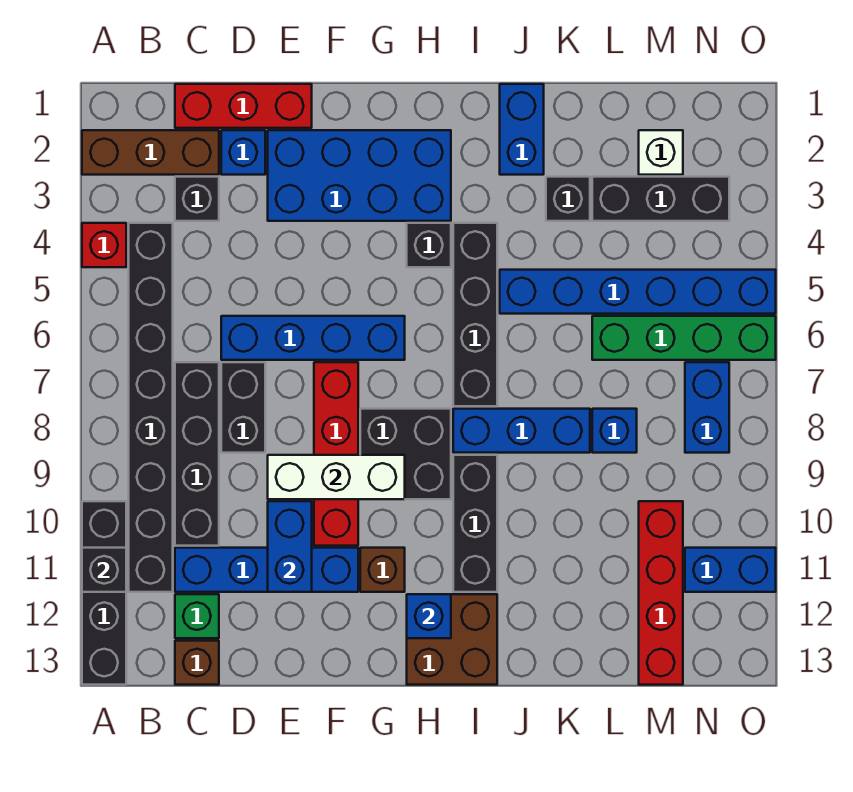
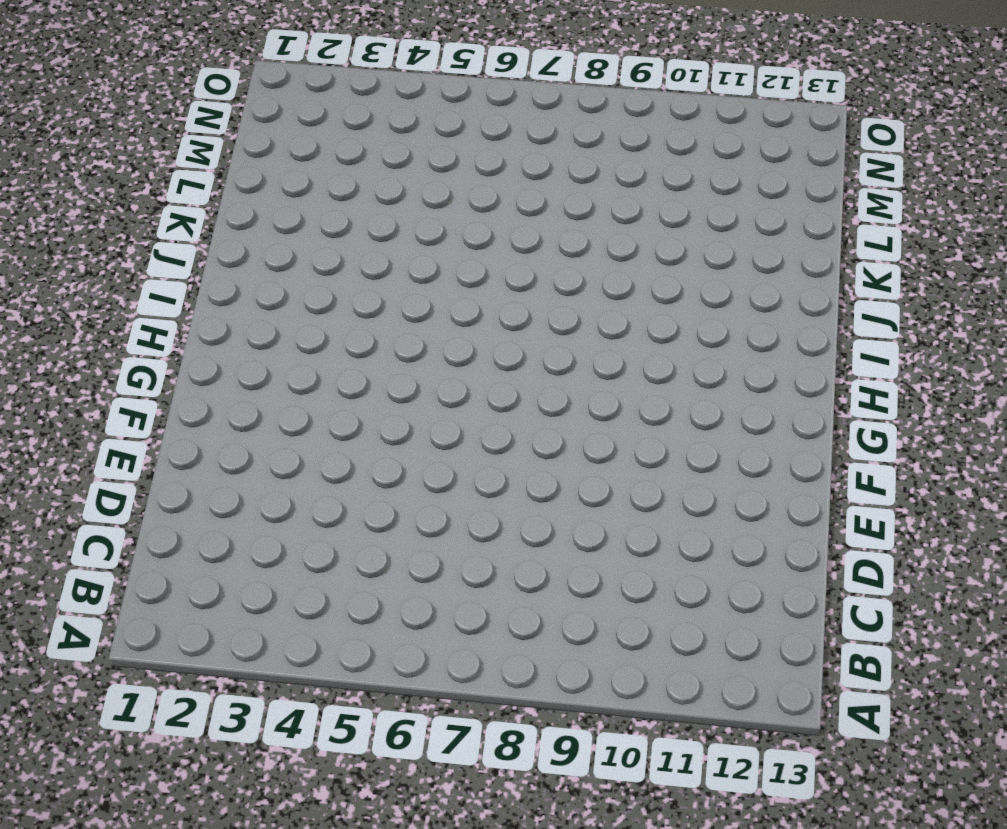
none -> brown brick A2:C2 level 1
none -> red brick A4 level 1
none -> black brick A10:A13 level 1
none -> black brick B4:B11 level 1

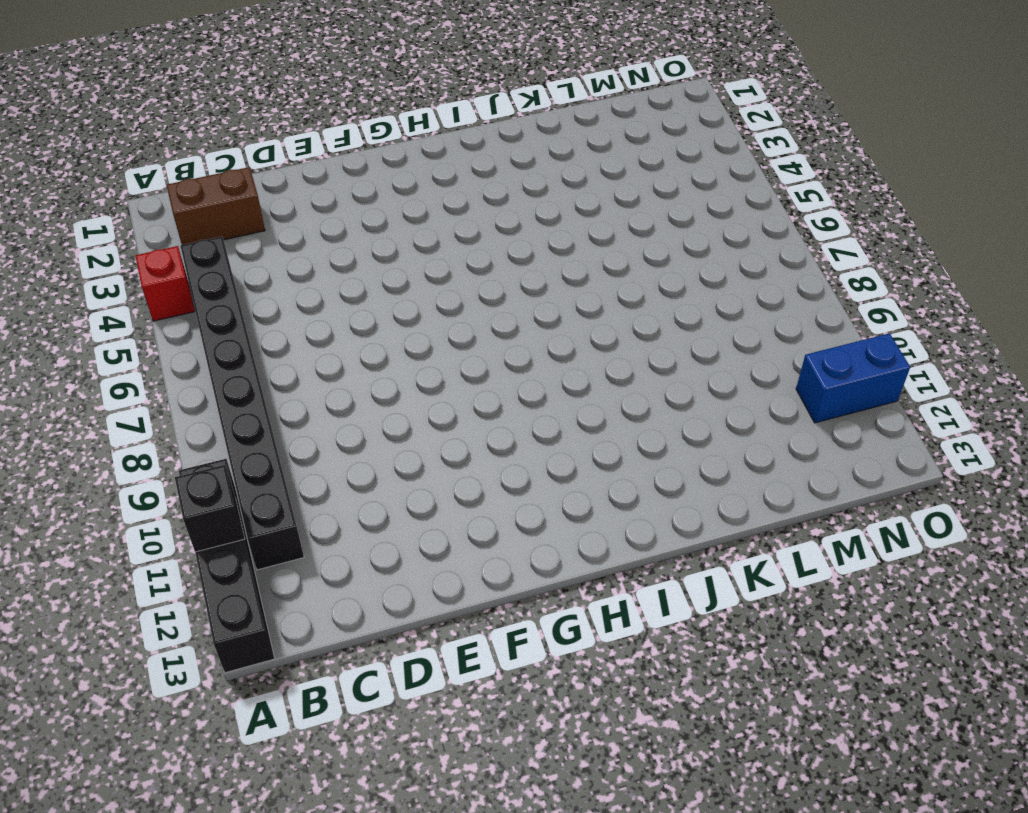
brown brick B2:C2 level 1 -> brown brick A2:C2 level 1
none -> red brick C1:E1 level 1
none -> black brick C3 level 1
none -> black brick C7:C10 level 1
none -> blue brick C11:F11 level 1

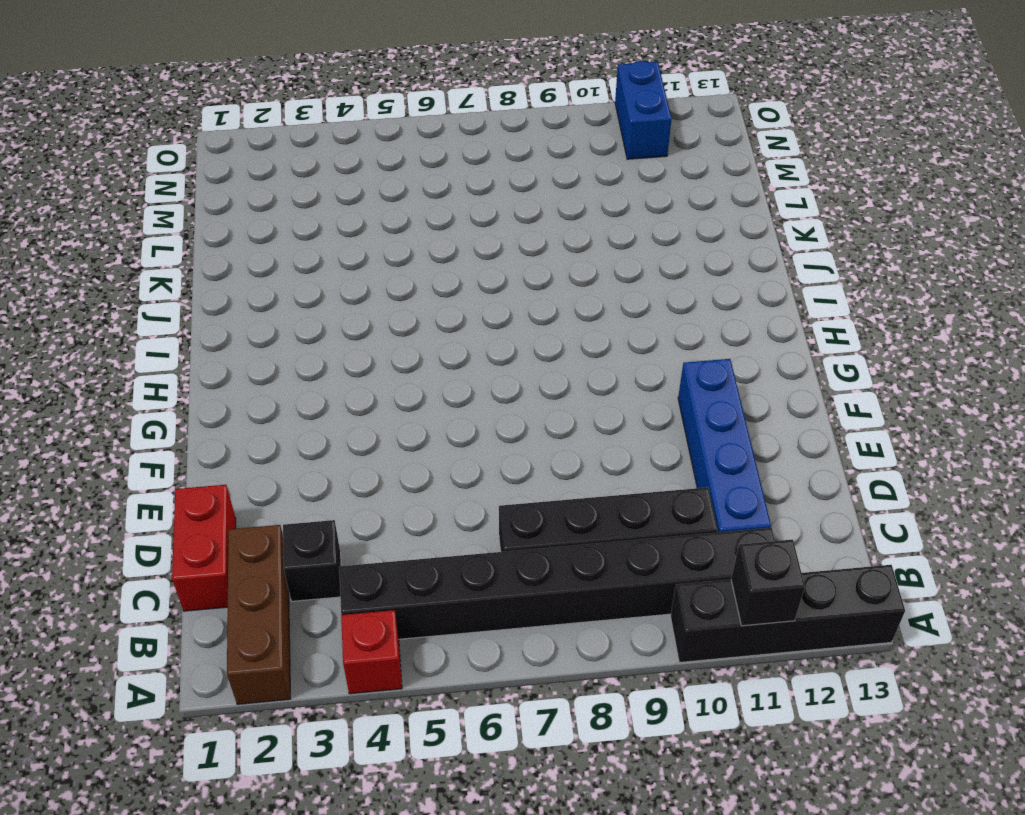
red brick C1:D1 level 1 -> red brick C1:E1 level 1
none -> green brick C12 level 1
none -> brown brick C13 level 1
none -> blue brick D2 level 1
none -> blue brick D6:G6 level 1

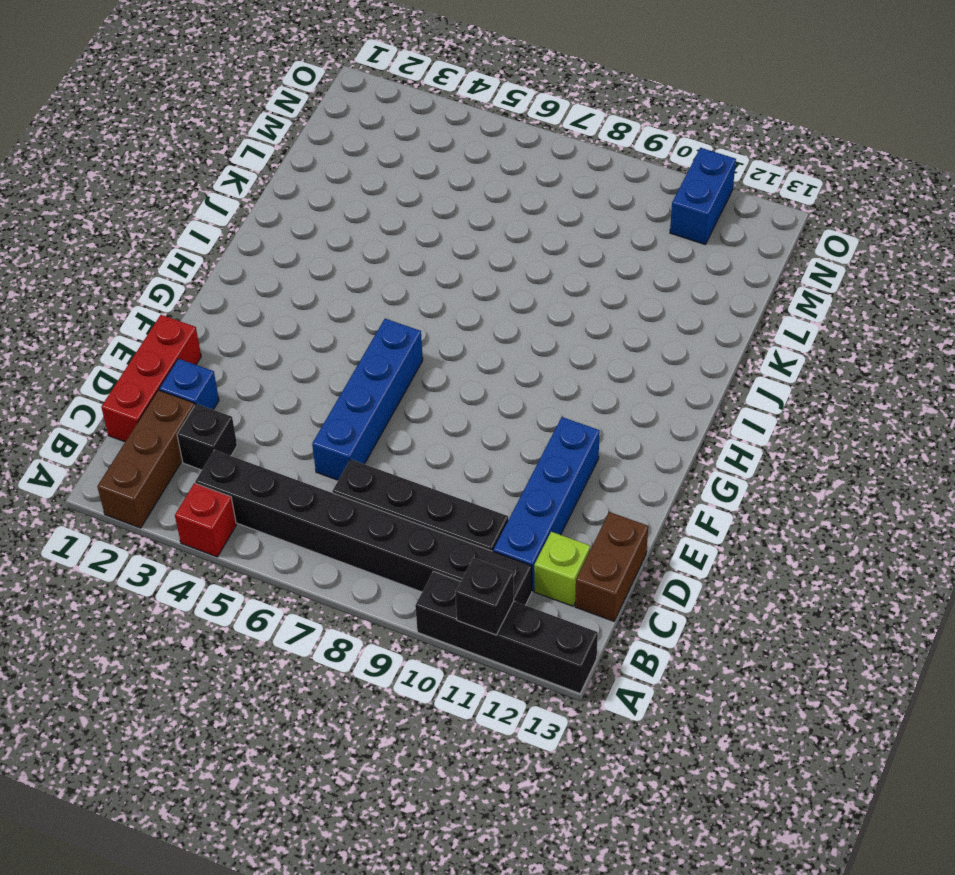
lime brick C12 level 1 -> green brick C12 level 1
brown brick C13:D13 level 1 -> brown brick C13 level 1
none -> black brick D7:D8 level 1
none -> blue brick E2:H3 level 1
none -> red brick F7:F10 level 1
none -> black brick G8:H9 level 1

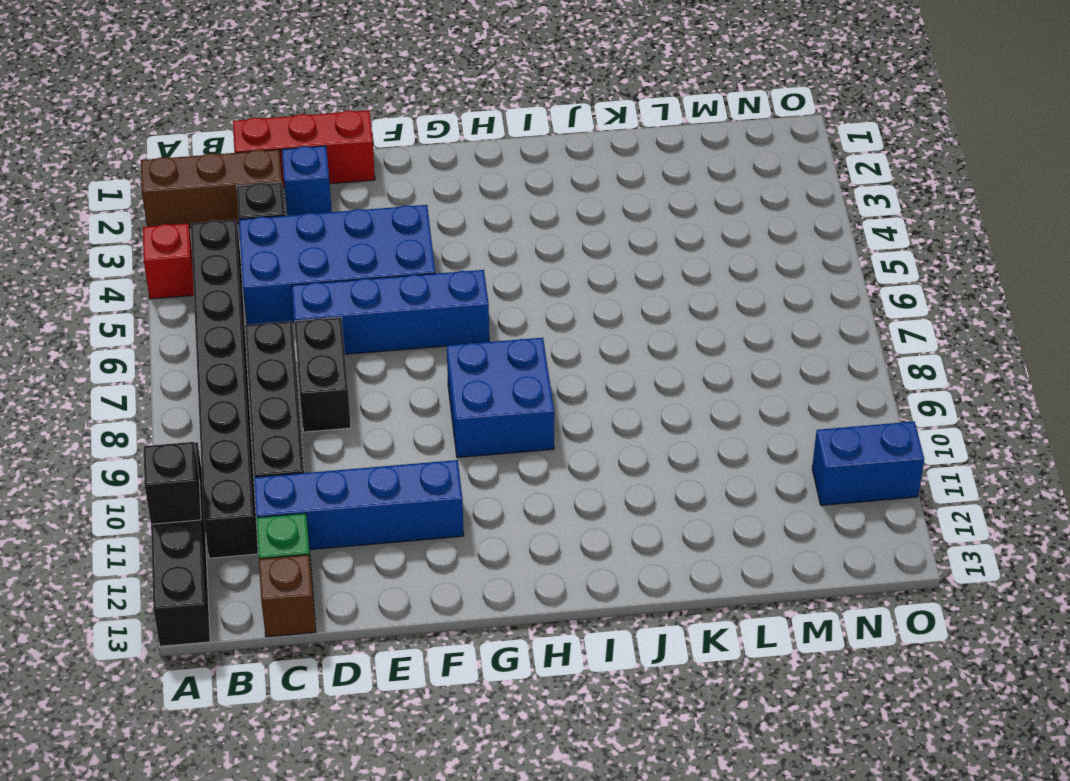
blue brick C4:F5 level 1 -> blue brick E2:H3 level 1
blue brick G8:H9 level 1 -> black brick G8:H9 level 1
none -> red brick F7:F10 level 1
none -> brown brick G11 level 1
none -> black brick H4 level 1
none -> brown brick H12:I13 level 1

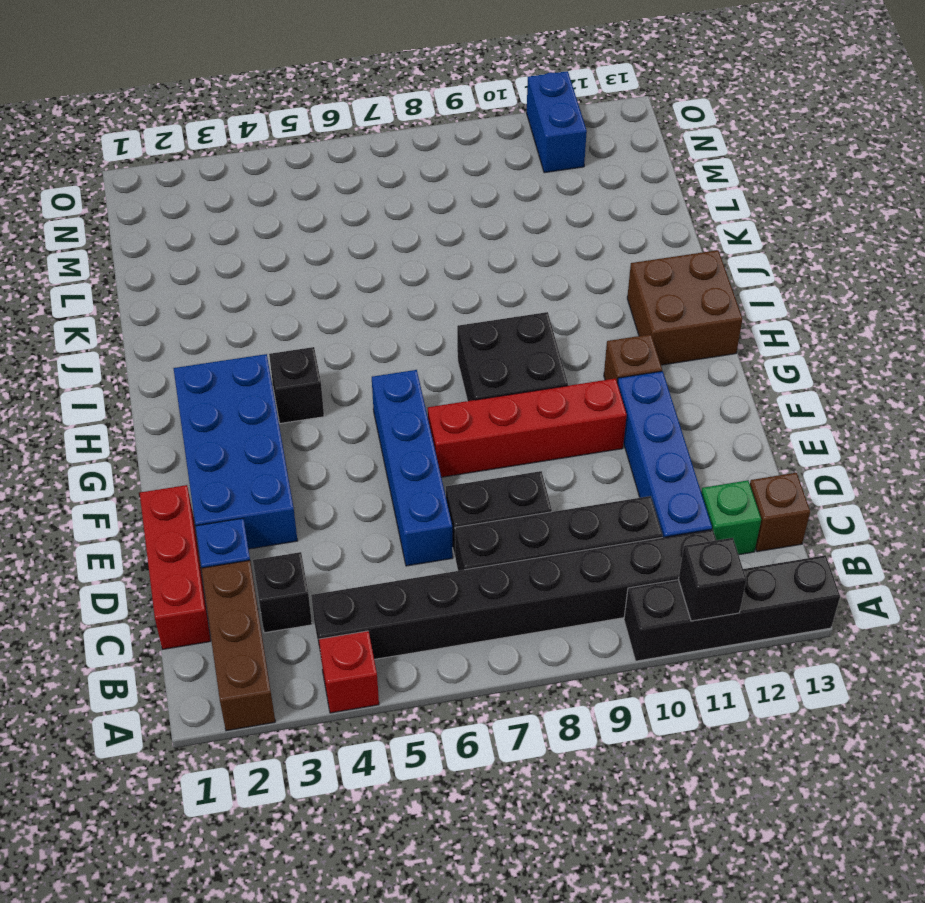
none -> black brick I4:I7 level 1
none -> blue brick I8:K8 level 1
none -> black brick I9:I11 level 1
none -> blue brick J1:J2 level 1

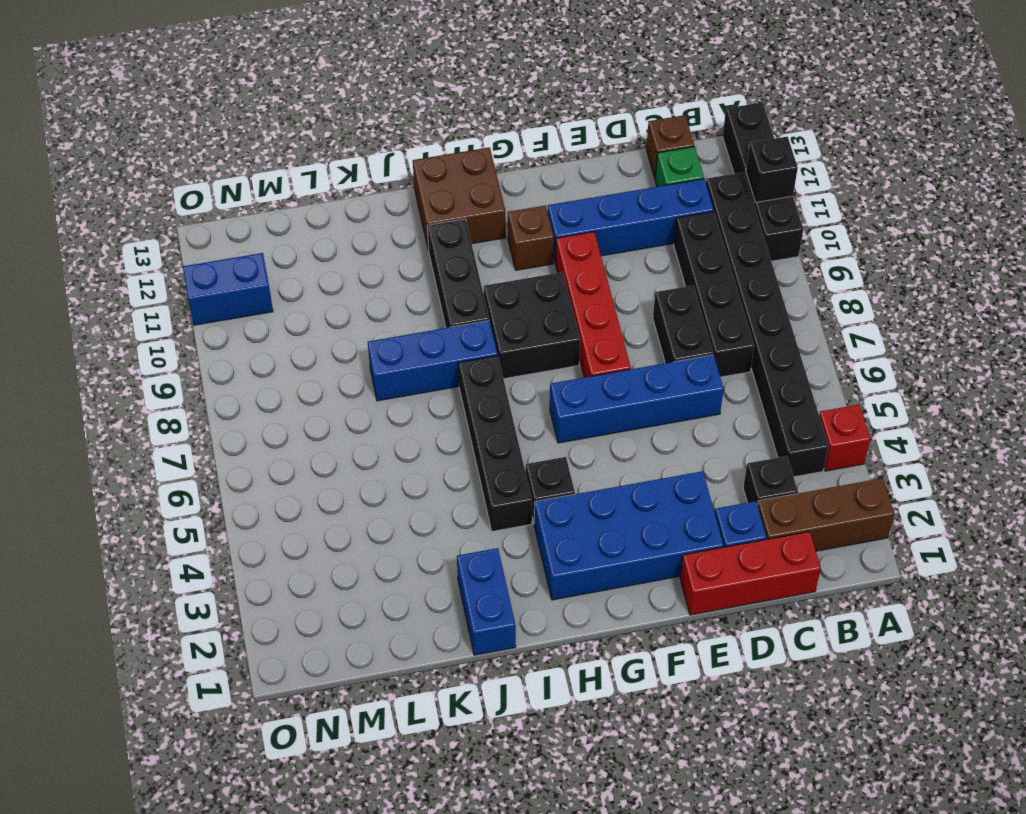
none -> blue brick J5:O5 level 1
none -> black brick K3 level 1
none -> black brick L3:N3 level 1
none -> green brick L6:O6 level 1

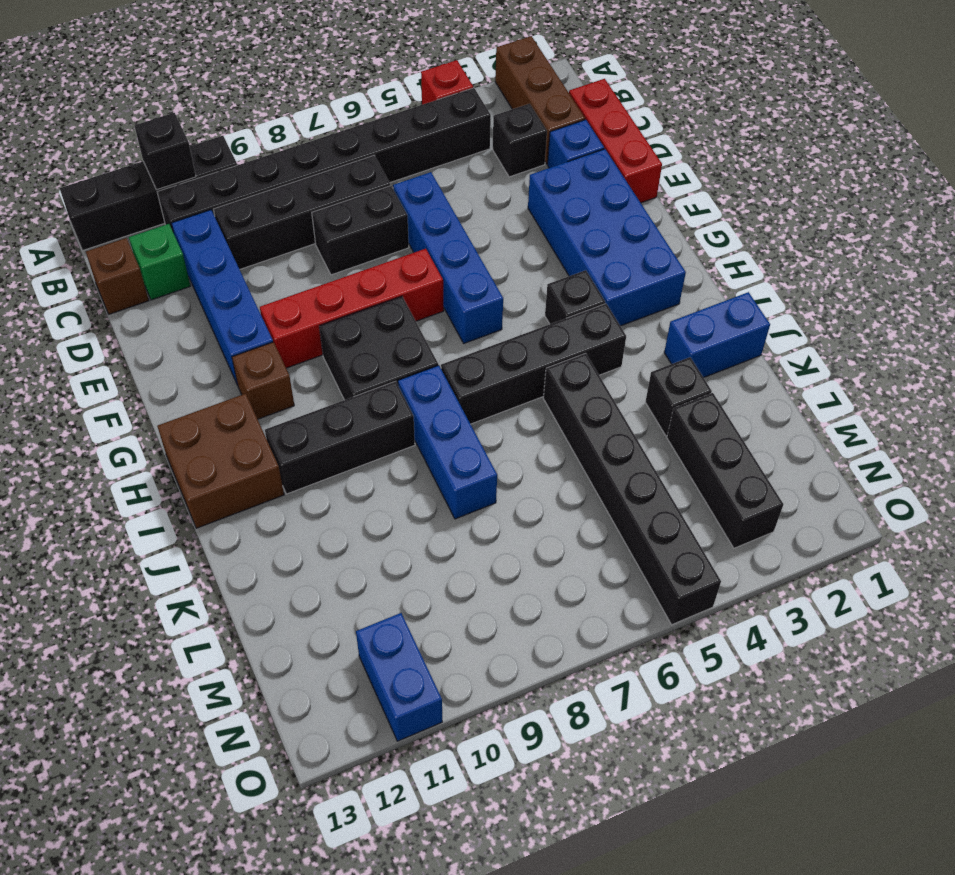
black brick J5:O5 level 1 -> blue brick J5:O5 level 1
none -> green brick L6:O6 level 1
none -> blue brick L8 level 1
none -> white brick M2 level 1
none -> red brick M10:M13 level 1

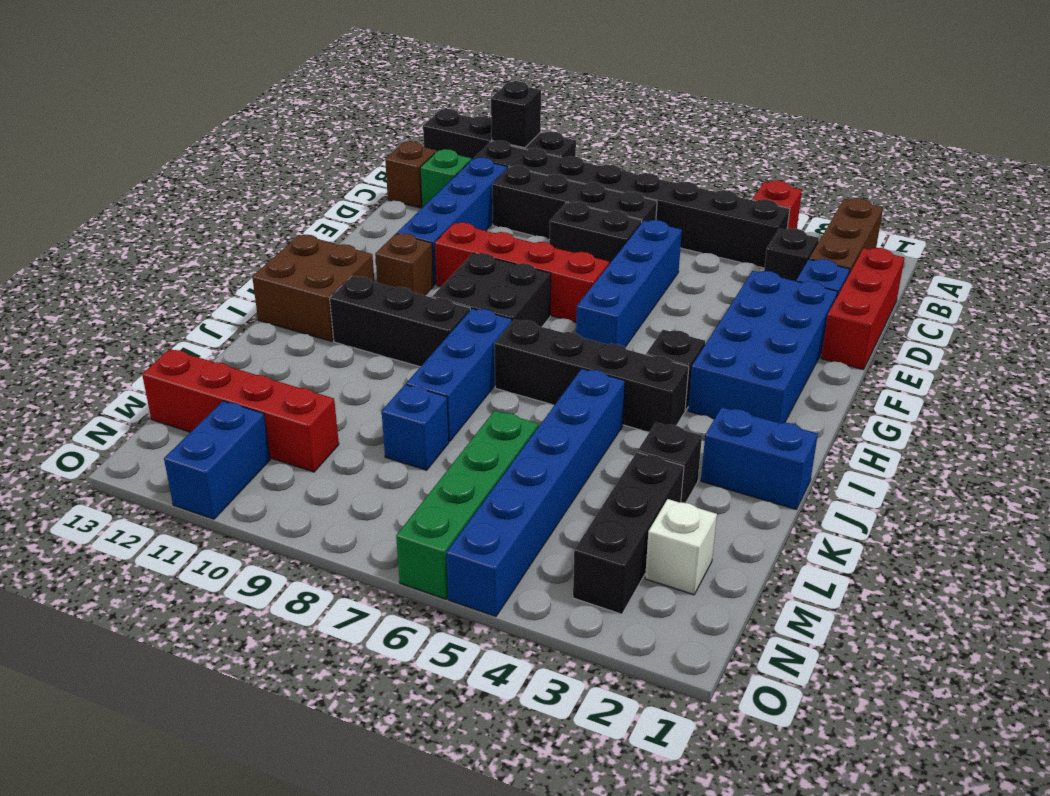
none -> blue brick N7:N8 level 1
none -> white brick E9:G9 level 2
none -> blue brick E10:E11 level 2
none -> blue brick H12 level 2

